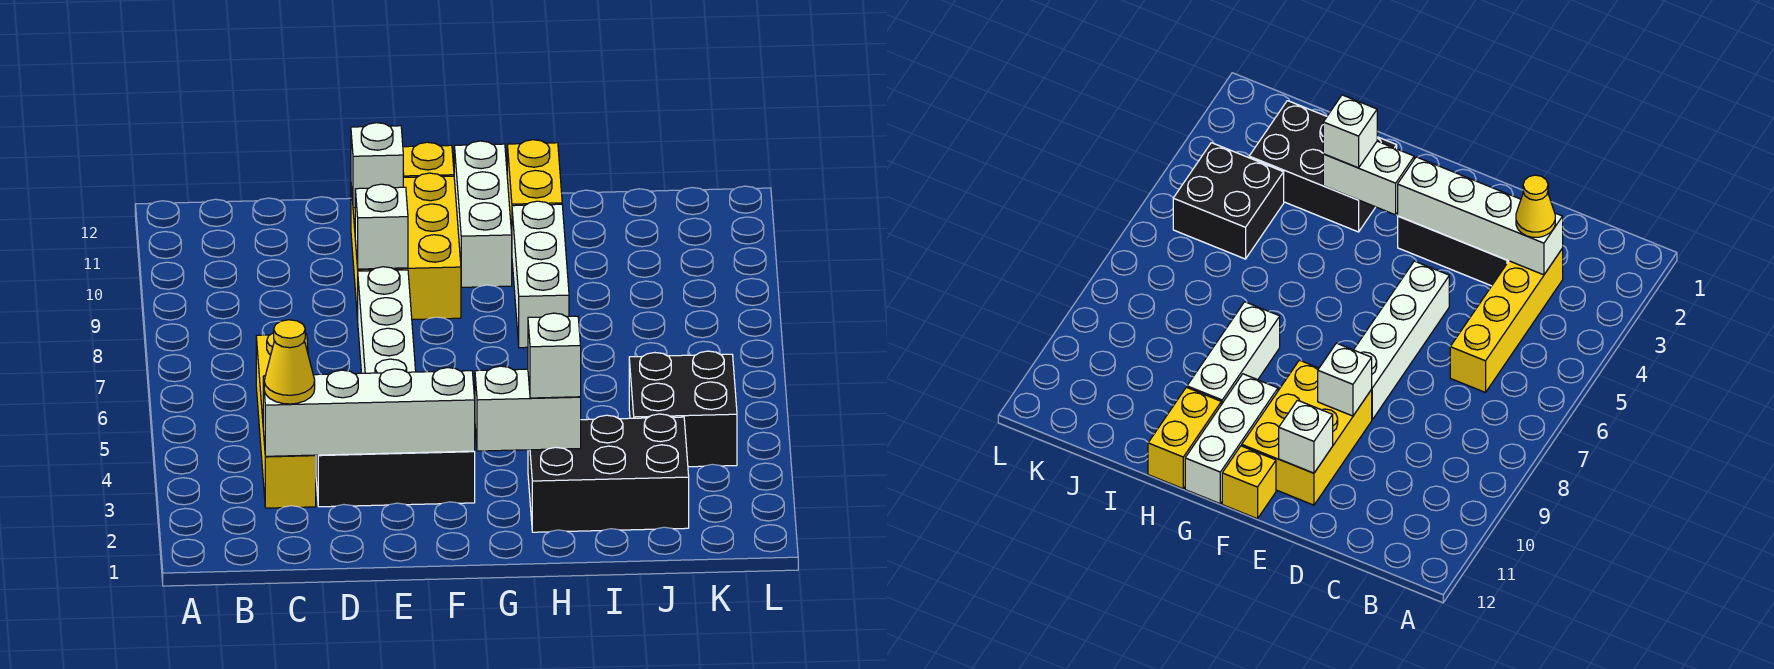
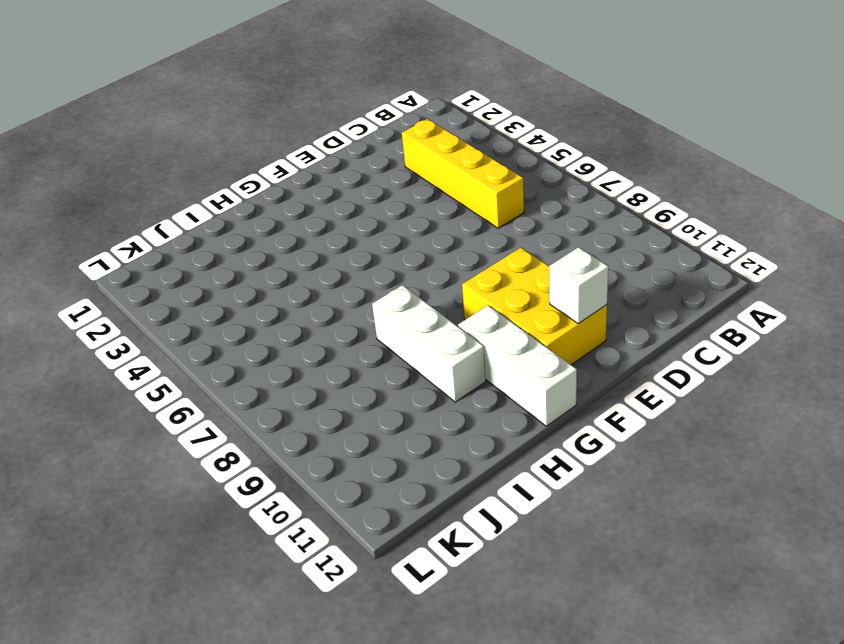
none -> black brick D3:F3 level 1
none -> white brick E5:E8 level 1
none -> yellow brick F12 level 1

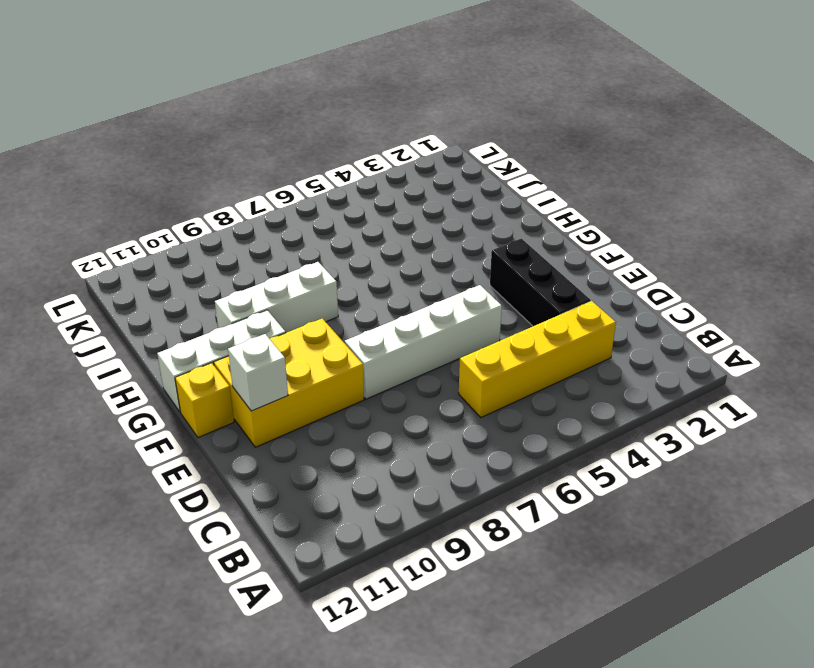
none -> black brick H2:J3 level 1
none -> yellow brick H11:H12 level 1
none -> black brick J4:K5 level 1

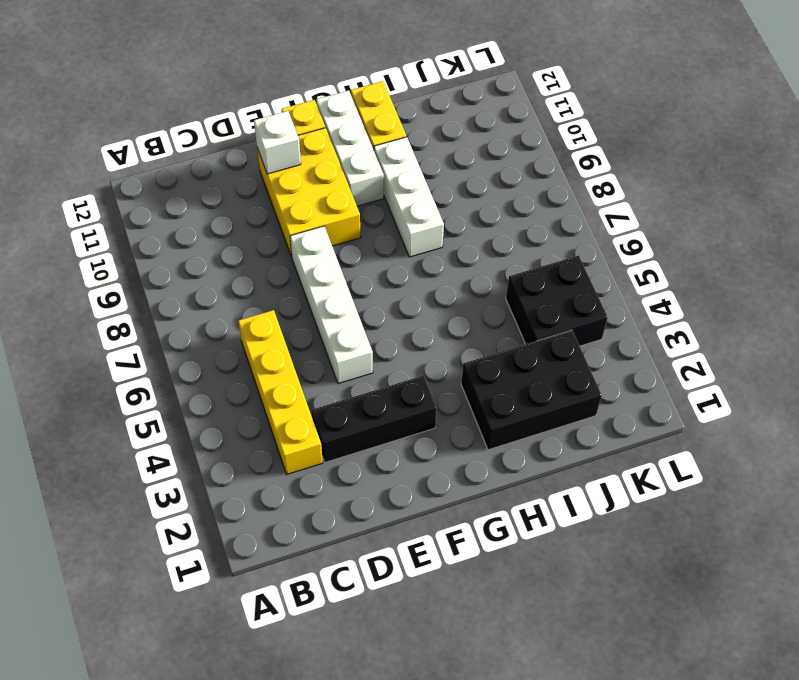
none -> white brick C3:F3 level 2
none -> white brick E9 level 2
none -> white brick G3:H3 level 2

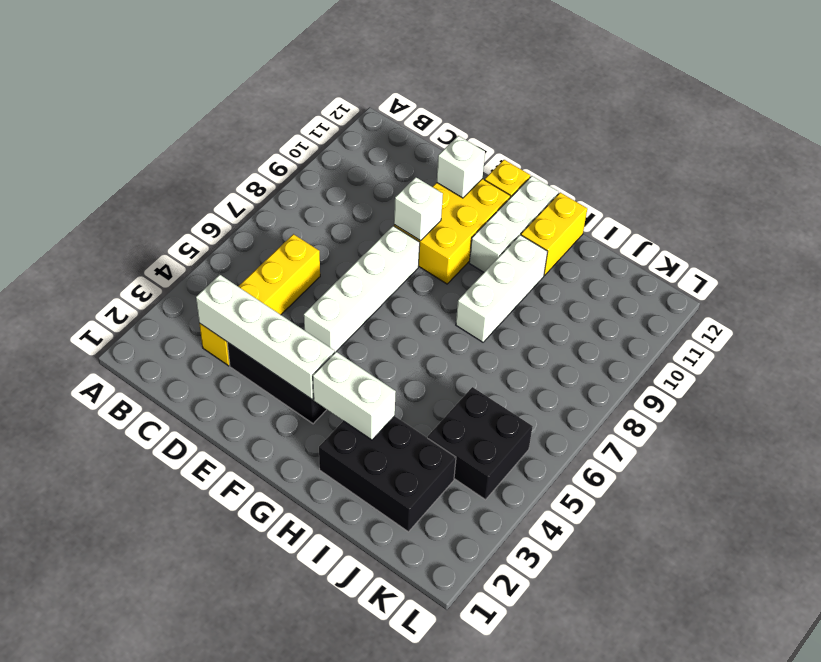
none -> yellow cone C3 level 3
none -> white brick H3 level 3

